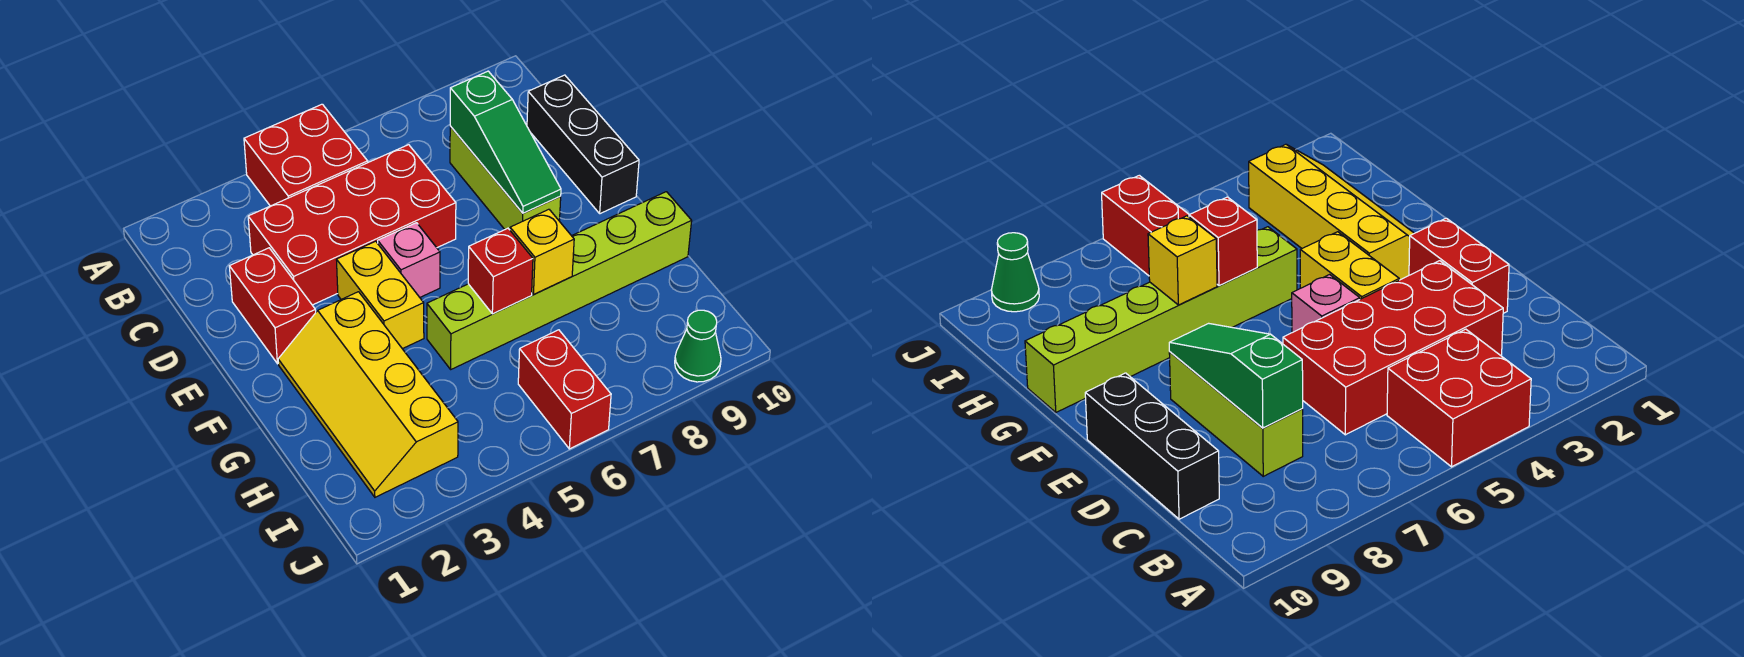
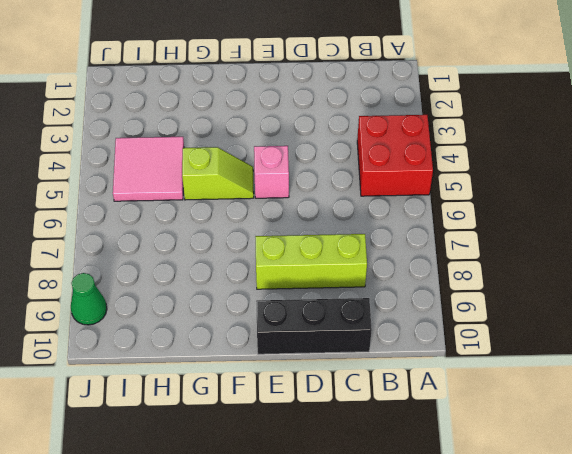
lime slope F5:G5 level 1 top G -> lime brick G5:G10 level 1
pink tile H4:I5 level 1 -> none
none -> red brick C3:D6 level 1
none -> red brick D2:E2 level 1
none -> yellow brick E4:F4 level 1

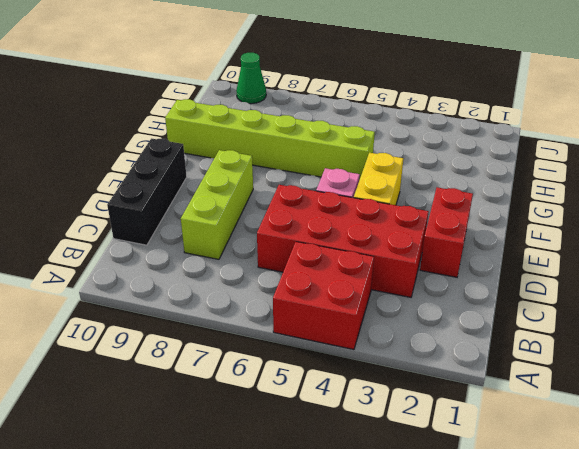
none -> yellow slope F2:I3 level 1 top 3
none -> red brick I6:J6 level 1
none -> green slope C8:E8 level 2 top C

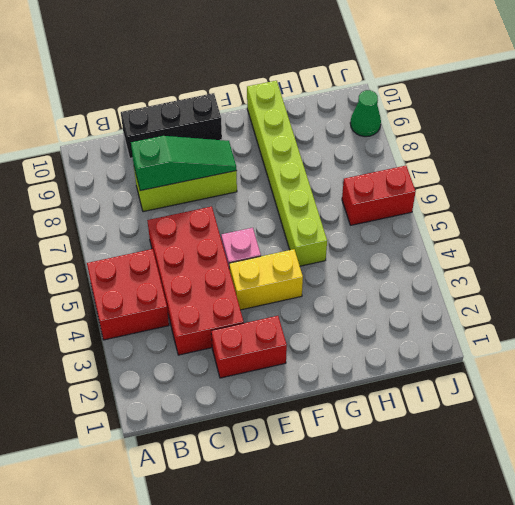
none -> yellow slope F2:I3 level 1 top 3
none -> red brick G6 level 2
none -> yellow brick G7 level 2

